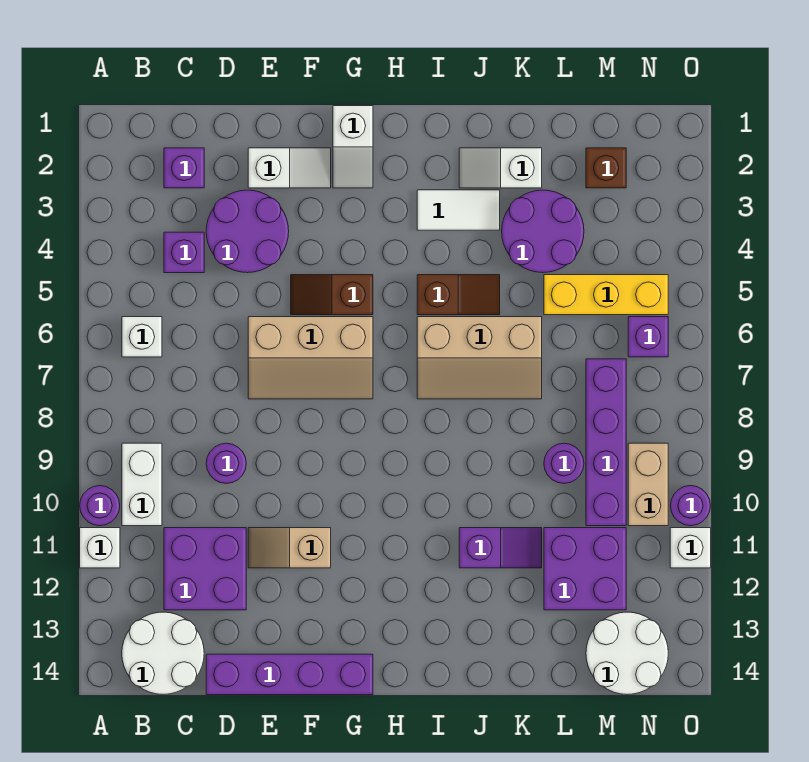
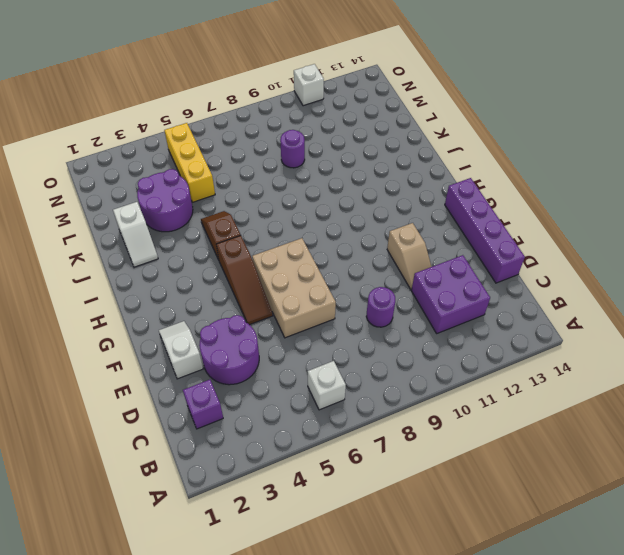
tan brick E6:G7 level 1 -> tan slope E6:G7 level 1 top 6
brown slope F5:H5 level 1 top H -> brown slope F5:G5 level 1 top G
none -> purple round brick A10 level 1
none -> white brick A11 level 1
none -> white brick B9:B10 level 1
none -> white round brick B13:C14 level 1

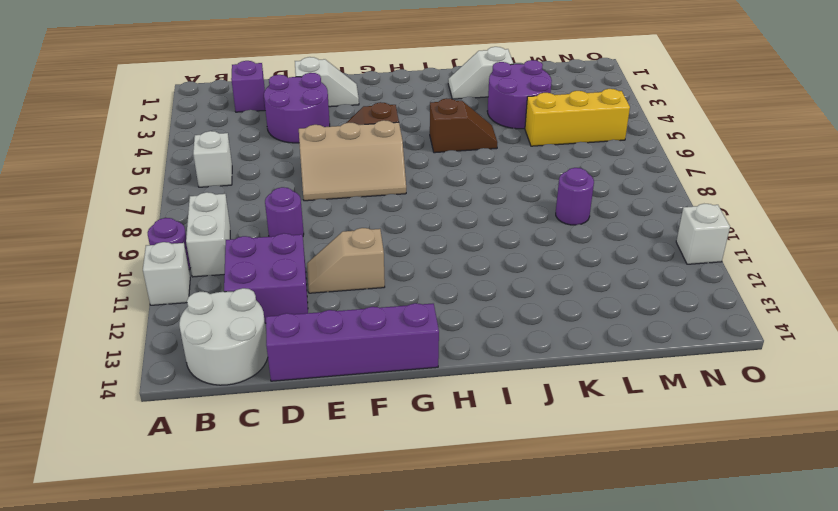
none -> purple brick C4 level 1
none -> white slope G1:G2 level 1 top 1
none -> white tile I3:J3 level 1
none -> tan slope I6:K7 level 1 top 6

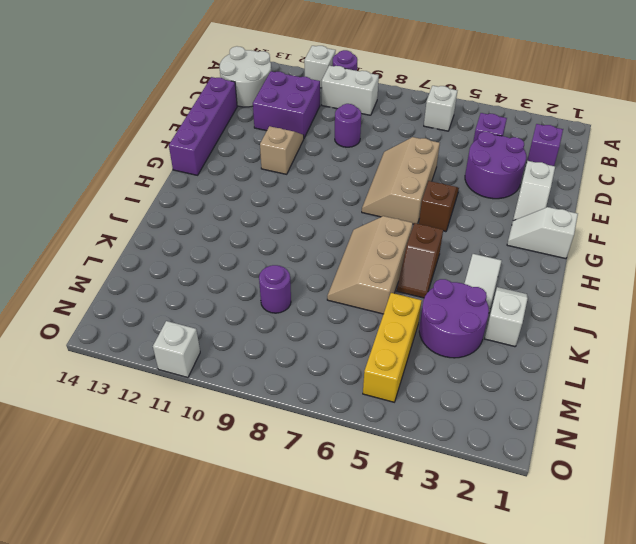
none -> purple slope J11:K11 level 1 top J
none -> purple brick L11:M12 level 1
none -> brown brick M2 level 1
none -> purple brick M7:M10 level 1

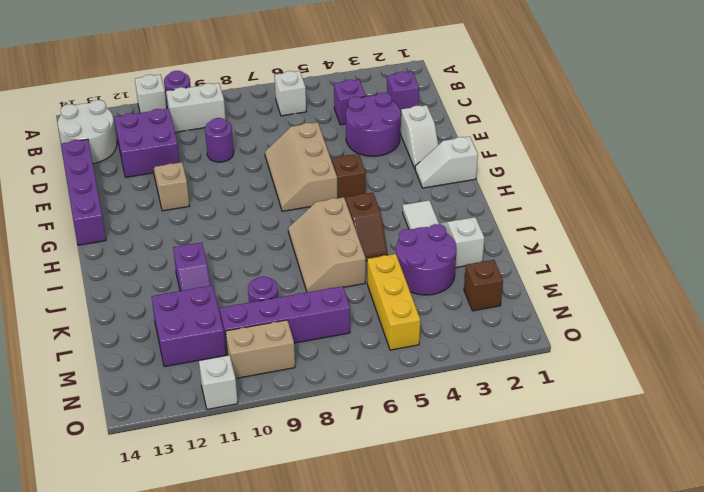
none -> white round brick M13:N14 level 1
none -> purple brick N6 level 1
none -> purple round brick O10 level 1

